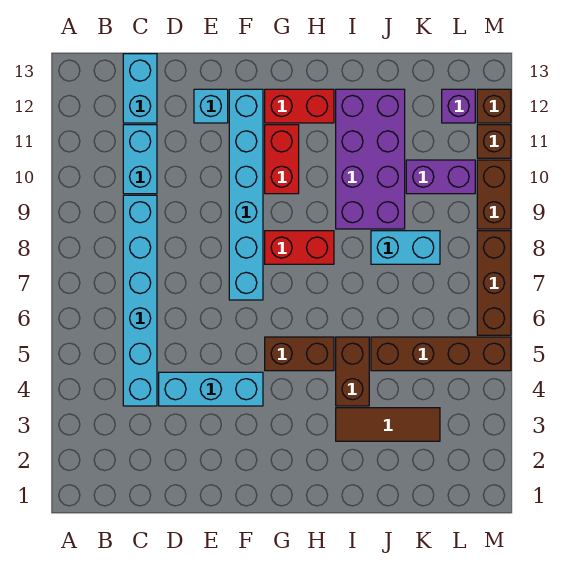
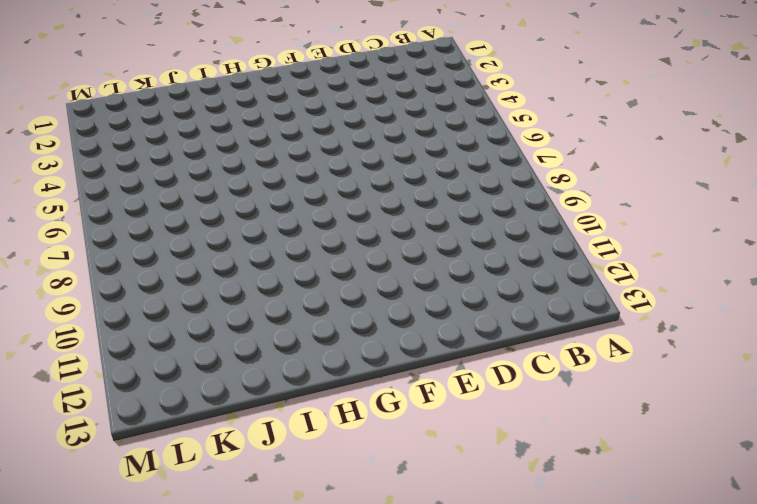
none -> cyan brick C4:C9 level 1
none -> cyan brick C10:C11 level 1
none -> cyan brick C12:C13 level 1

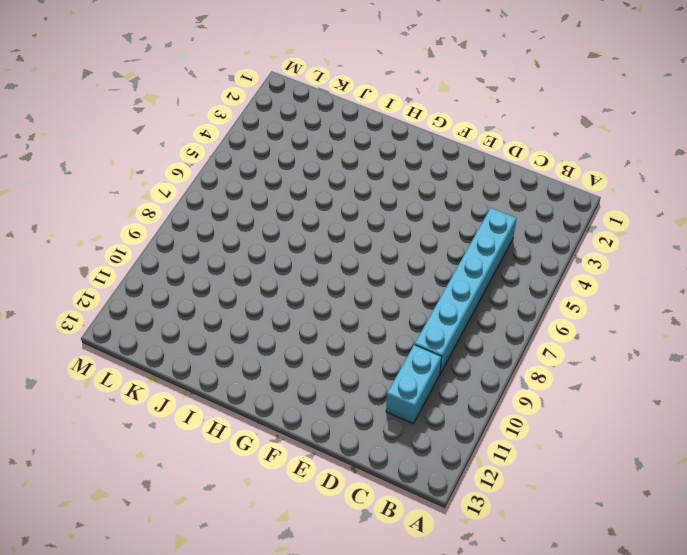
none -> cyan brick C12:C13 level 1
none -> cyan brick D4:F4 level 1
none -> cyan brick E12 level 1

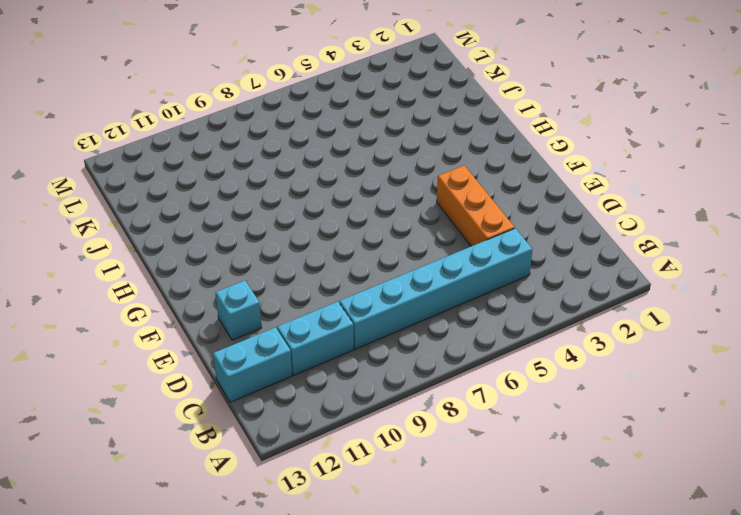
orange brick D4:F4 level 1 -> cyan brick D4:F4 level 1
none -> cyan brick F7:F12 level 1
none -> brown brick G5:H5 level 1
none -> red brick G8:H8 level 1

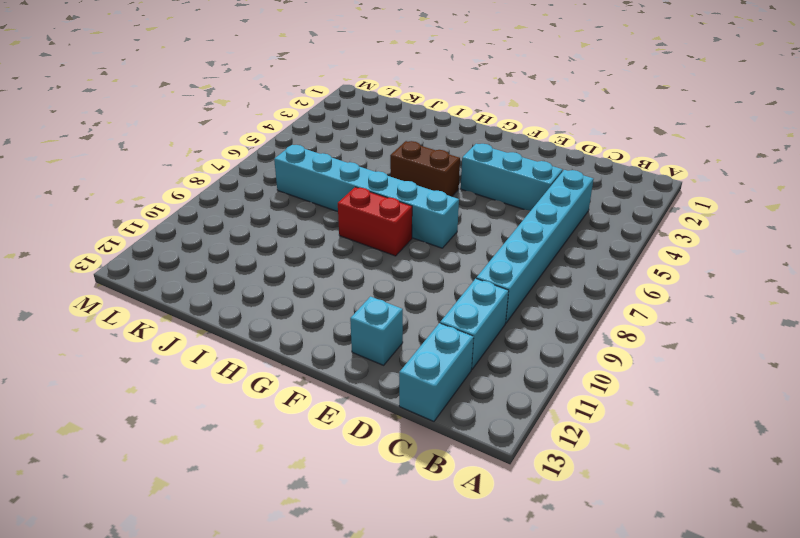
cyan brick F7:K7 level 1 -> cyan brick F7:F12 level 1
none -> red brick G10:G11 level 1
none -> red brick G12:H12 level 1
none -> brown tile I3:K3 level 1

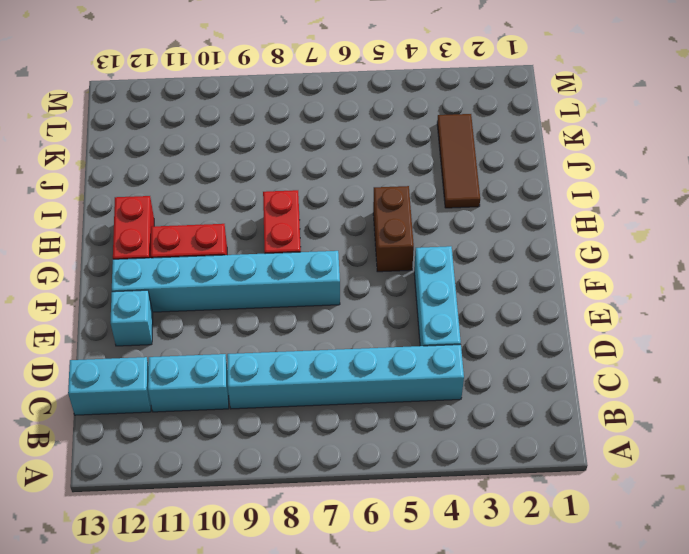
none -> brown brick I4:I5 level 1
none -> purple brick I9:J12 level 1
none -> brown brick J5:M5 level 1

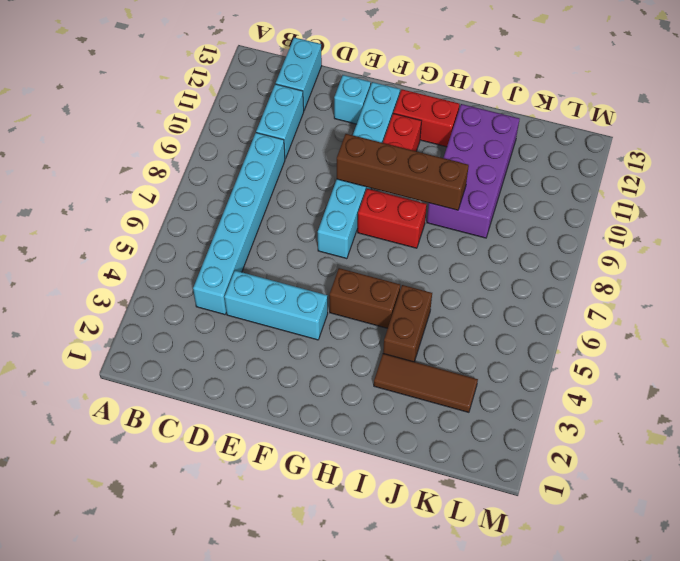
brown brick F9:I9 level 2 -> brown brick J5:M5 level 1
none -> cyan brick J8:K8 level 1
none -> purple brick K10:L10 level 1
none -> purple brick L12 level 1

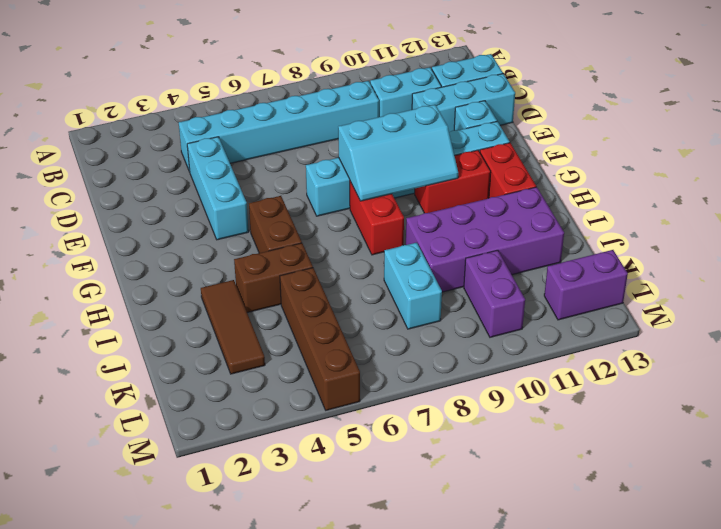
cyan brick D11:D13 level 1 -> none
cyan slope F8:G10 level 2 top F -> none
purple brick L12:L13 level 1 -> purple brick L12 level 1
none -> brown brick M6:M8 level 1
none -> brown brick M9:M10 level 1
none -> brown brick M11 level 1

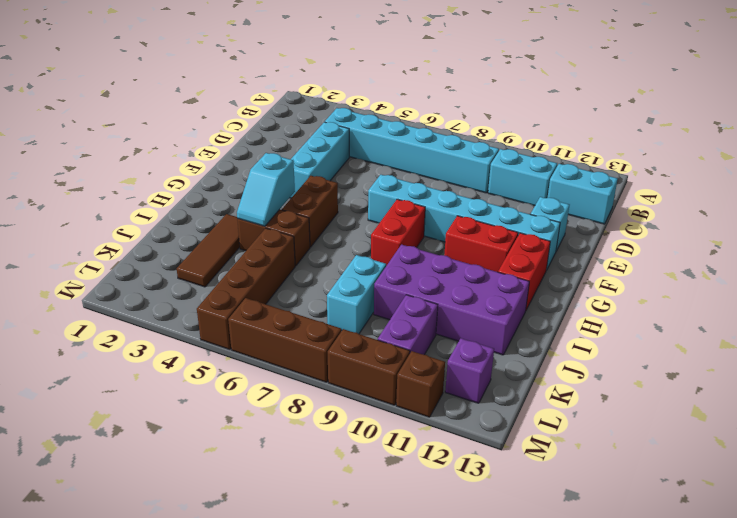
cyan slope H4:I4 level 2 top H -> none
none -> brown brick M12 level 1

